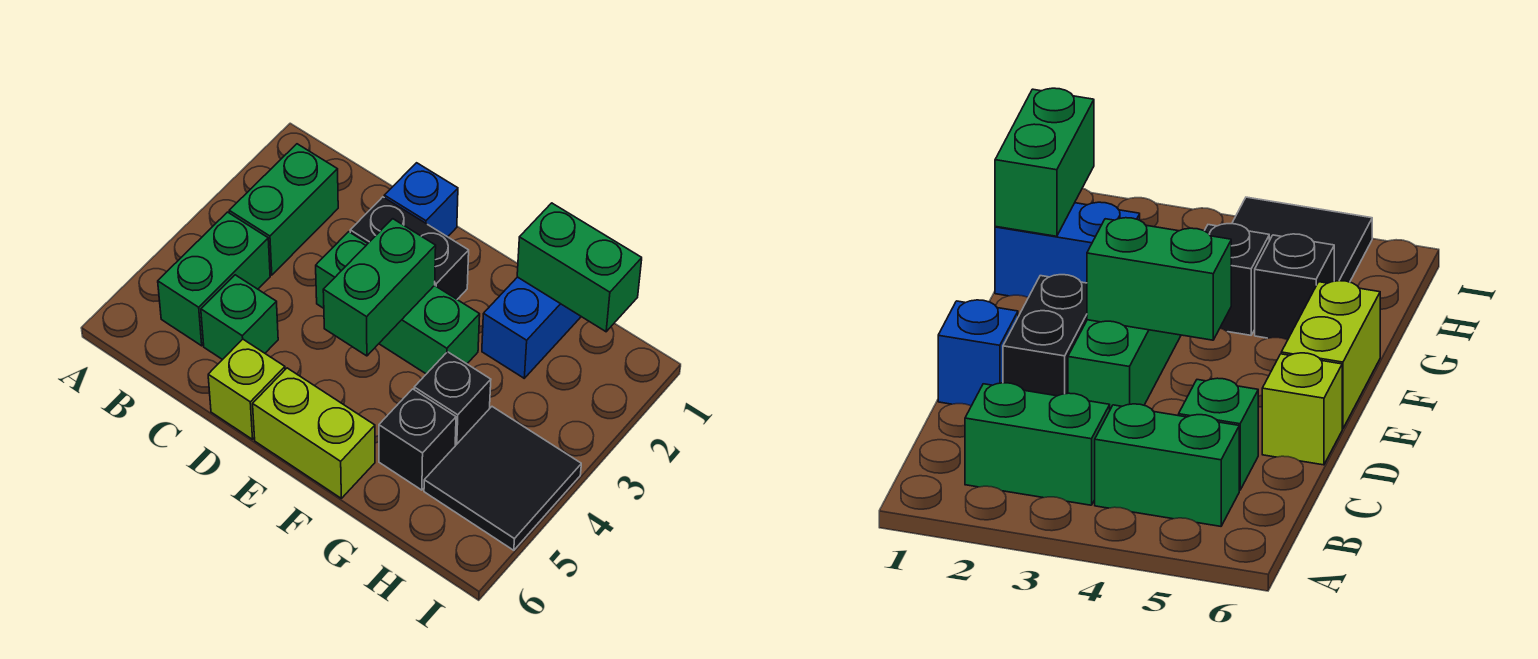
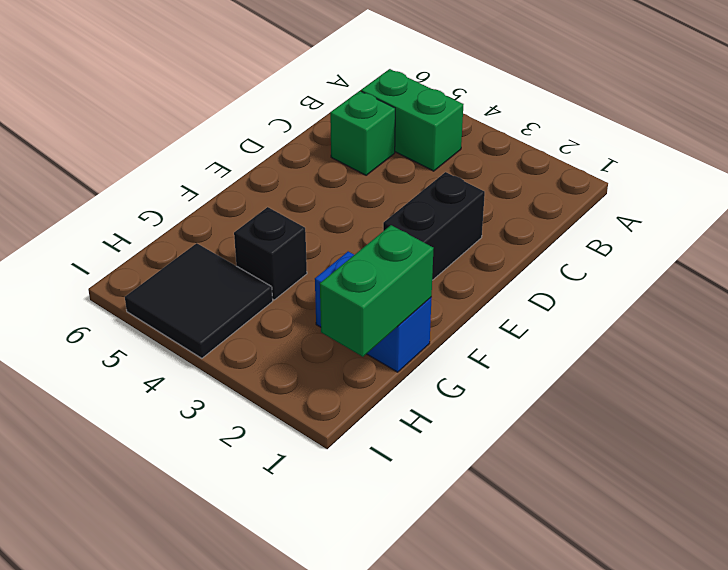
none -> green brick B2:B3 level 1
none -> blue brick D1 level 1
none -> green brick D3:F3 level 1

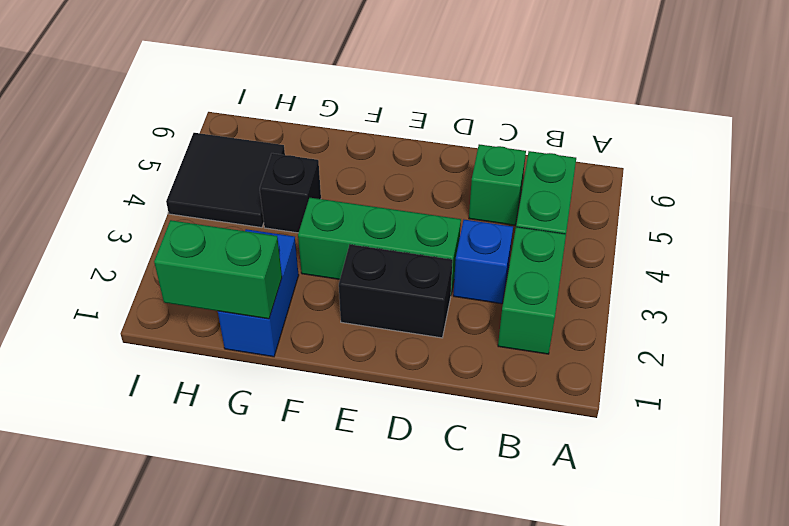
blue brick C3 level 1 -> blue brick D1 level 1
none -> lime brick D6 level 1
none -> lime brick E6:F6 level 1
none -> black brick G5 level 1

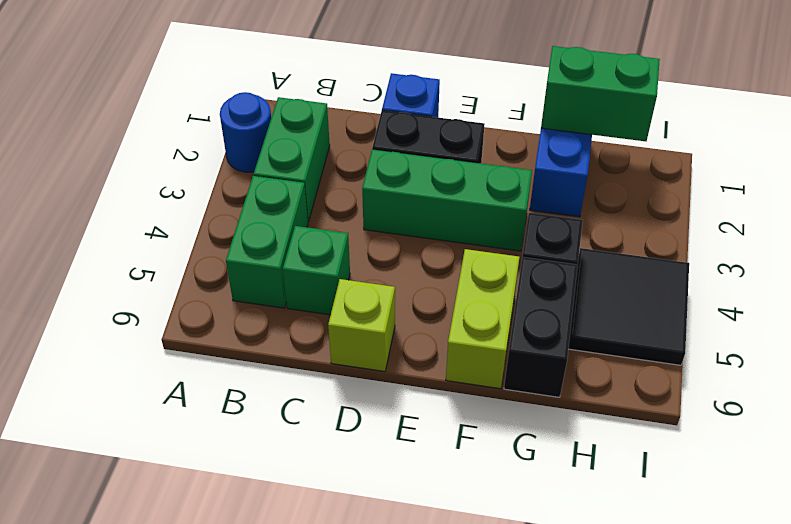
blue round brick A2 level 1 -> none
lime brick F5:F6 level 1 -> lime brick E6:F6 level 1
black brick G5:G6 level 1 -> black brick G5 level 1
none -> green brick E3:E4 level 2

